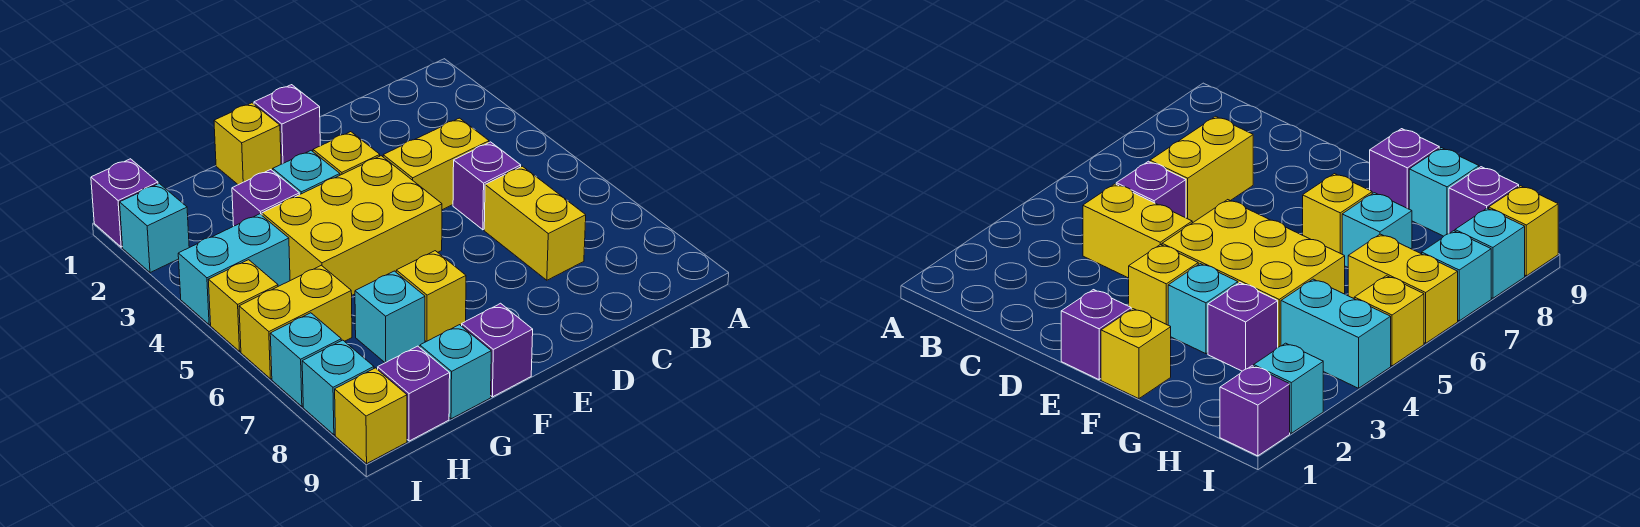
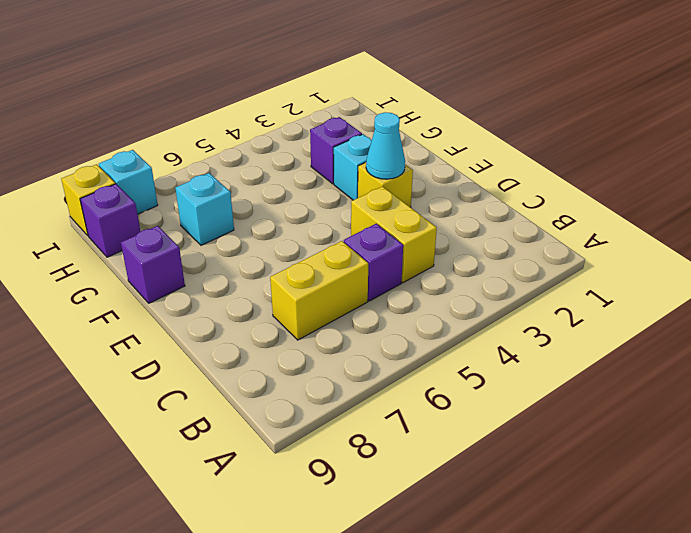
cyan cone E3 level 2 -> none
none -> purple brick E1 level 1
none -> yellow brick E4:G5 level 1
none -> yellow brick F1 level 1

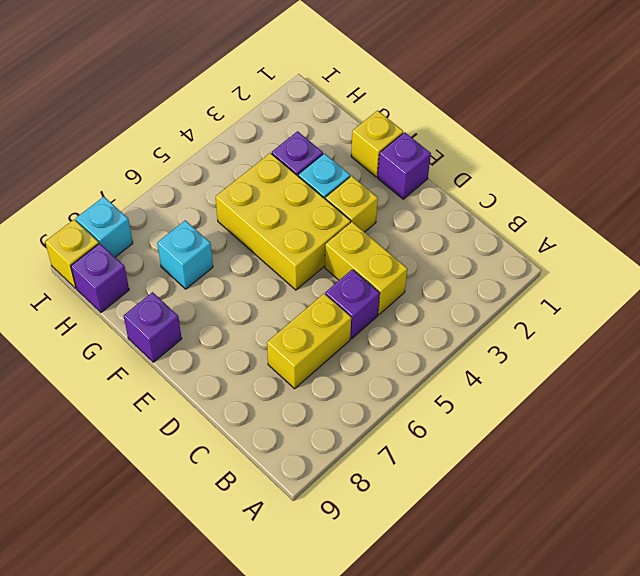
none -> yellow brick F7 level 1
none -> cyan brick G9 level 1
none -> cyan brick H4:I4 level 1

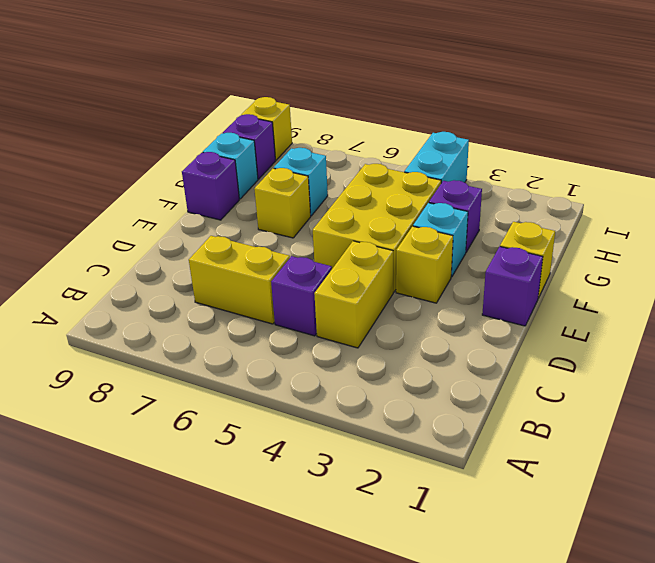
none -> yellow brick H6:I6 level 1
none -> purple brick I1 level 1
none -> cyan brick I2 level 1

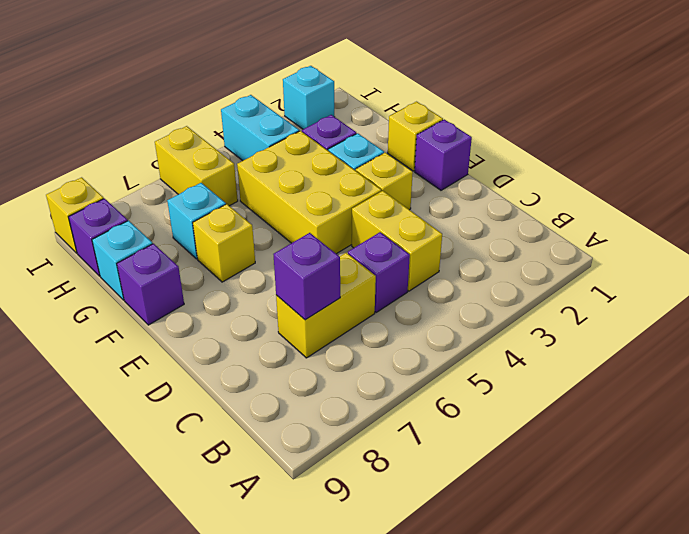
purple brick C7 level 2 -> purple brick I1 level 1
none -> yellow brick I5 level 1
none -> cyan brick I7 level 1
none -> cyan brick I8 level 1

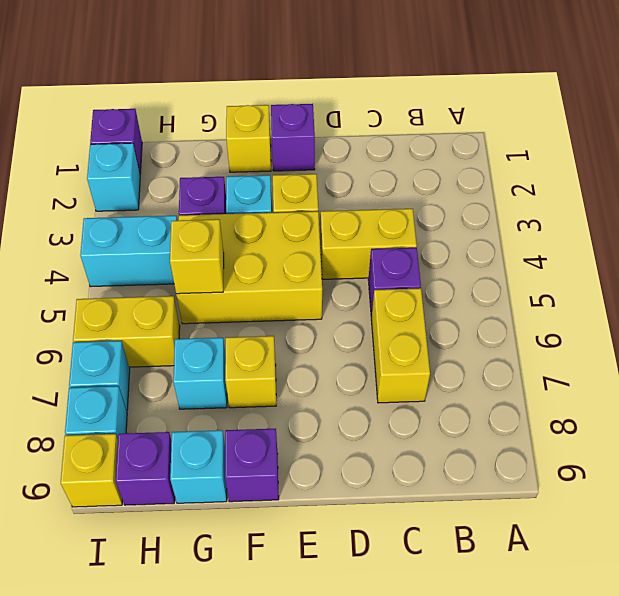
yellow brick G5 level 2 -> yellow brick I5 level 1

